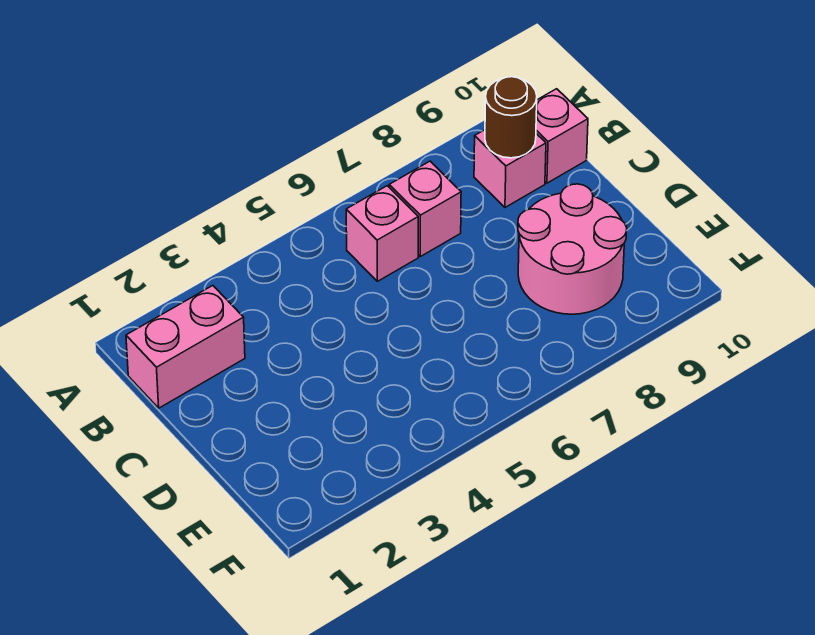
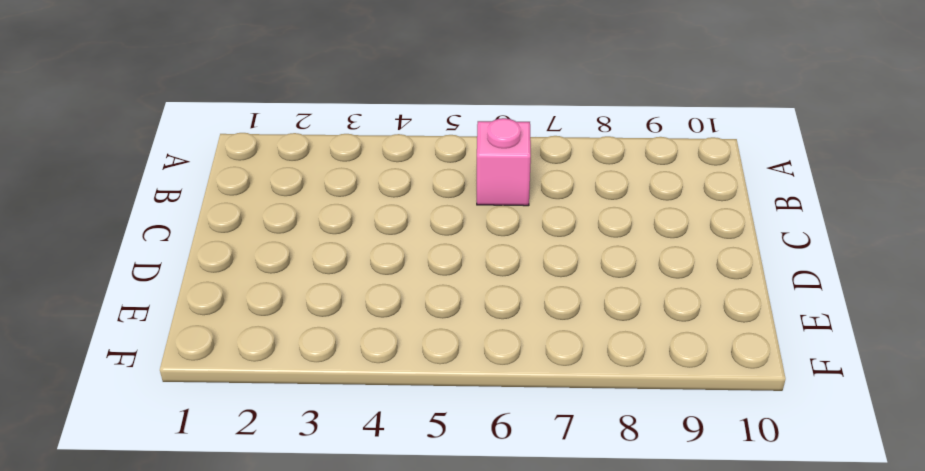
none -> pink brick B1:B2 level 1
none -> pink brick B7 level 1

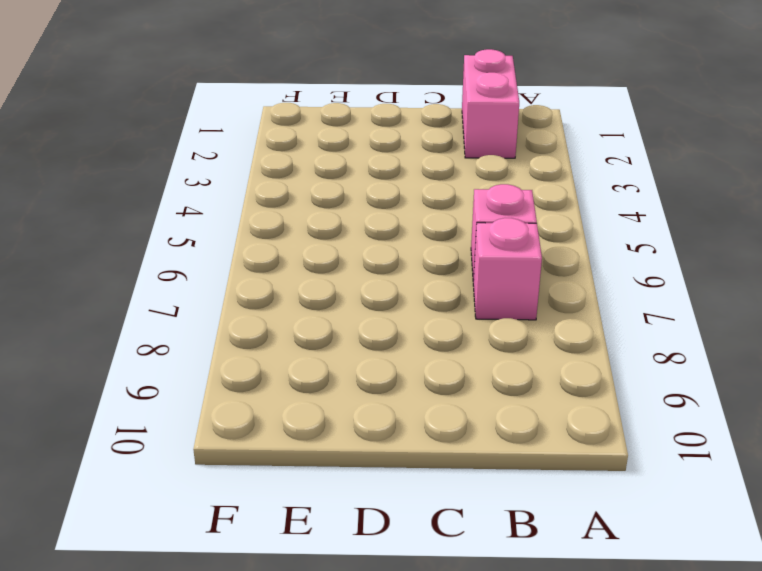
none -> pink brick B9 level 1
none -> pink brick B10 level 1

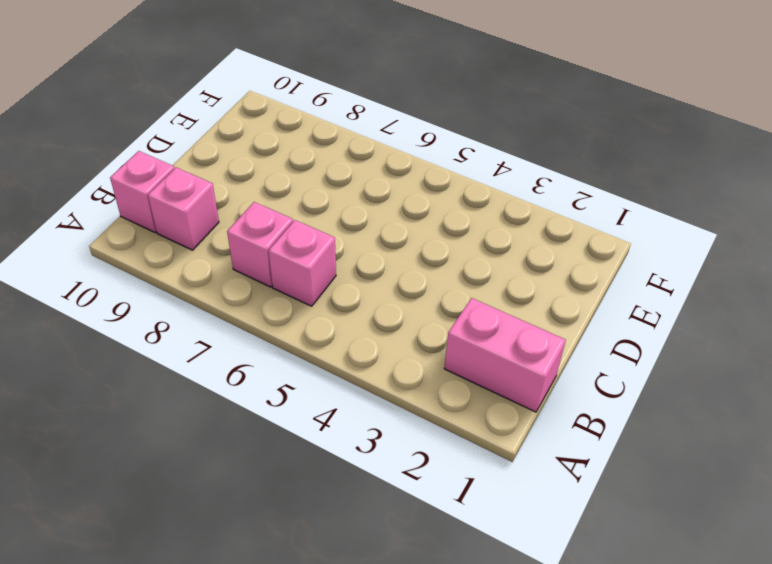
none -> pink round brick D8:E9 level 1
none -> brown round brick B9 level 2

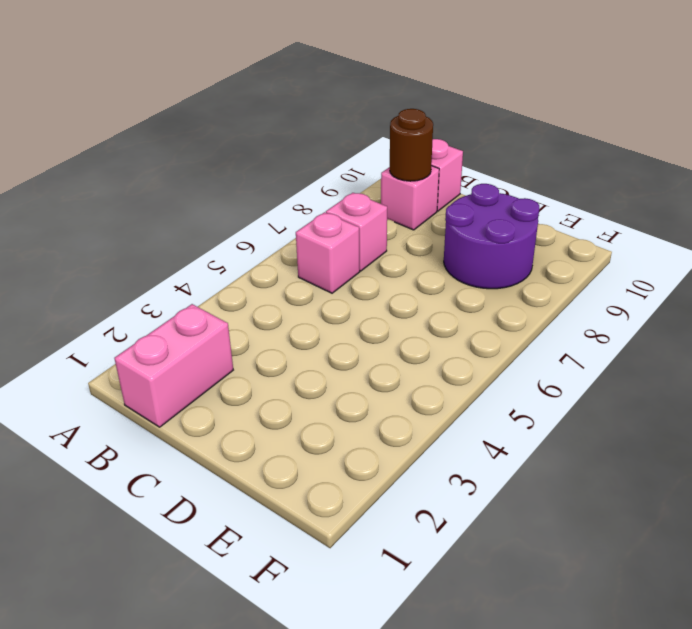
purple round brick D8:E9 level 1 -> pink round brick D8:E9 level 1

